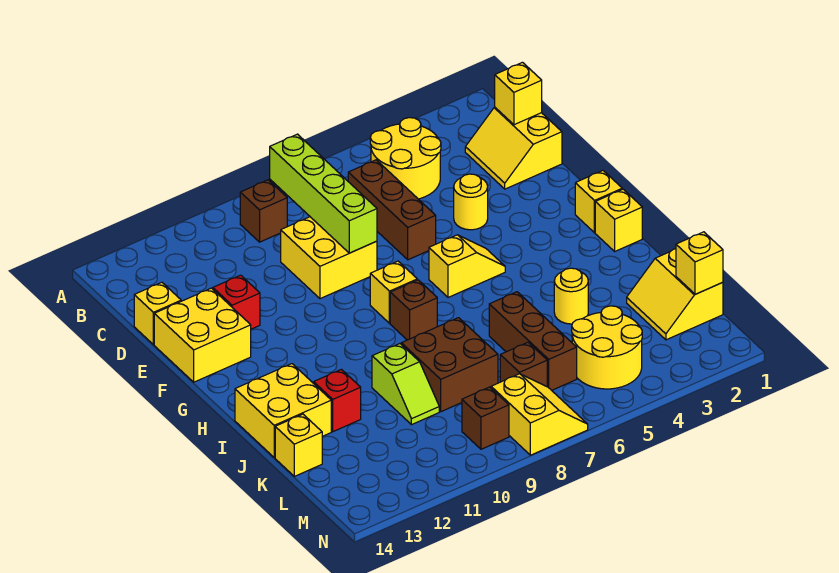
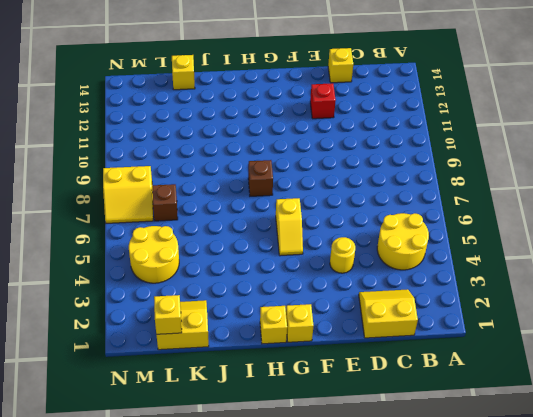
none -> brown brick B9 level 1
none -> brown brick C6:E6 level 1
none -> yellow brick D8:E9 level 1

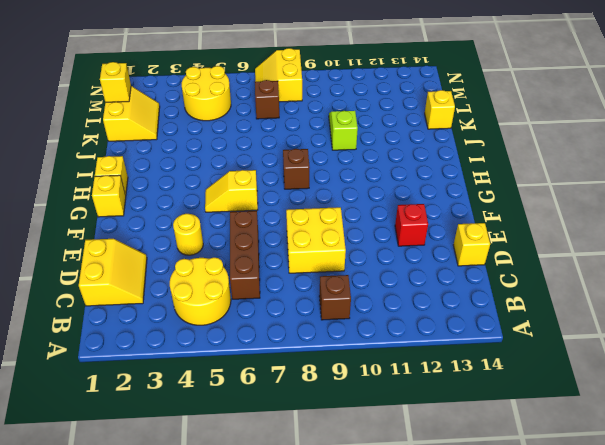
none -> yellow brick E13:F14 level 1
none -> yellow brick G8 level 1
none -> yellow brick I13:J14 level 1

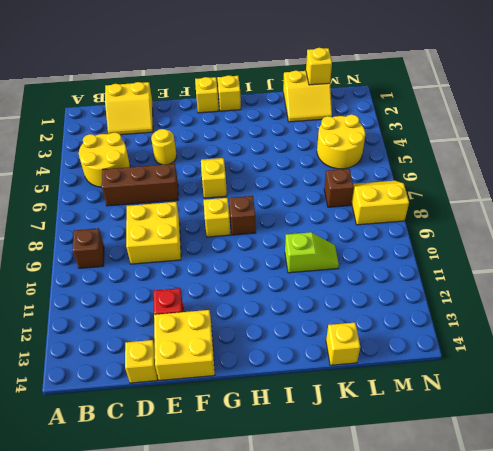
none -> yellow brick I13:J14 level 1
none -> yellow round brick J4 level 1
none -> brown brick J6:L6 level 1

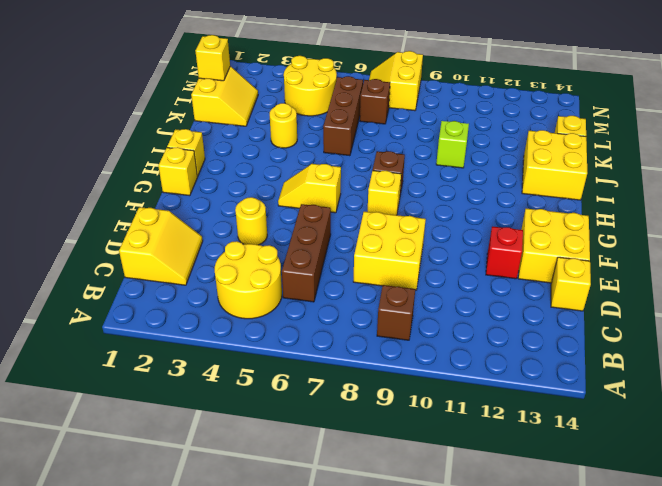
none -> brown brick J8:K9 level 1
none -> red brick J12 level 1
none -> brown brick M9 level 1

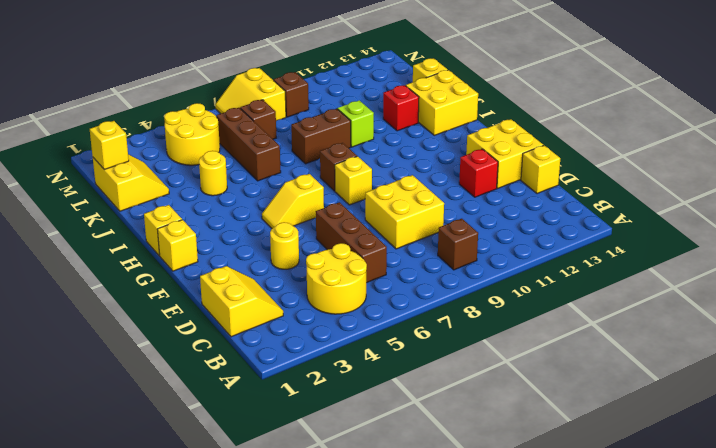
brown brick J8:J9 level 1 -> brown brick J8:K9 level 1
none -> lime brick B8:E8 level 2
none -> yellow brick C1 level 2

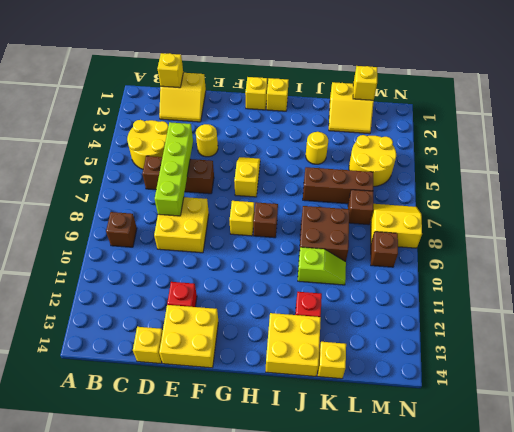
lime brick D5:D8 level 2 -> lime brick B8:E8 level 2

